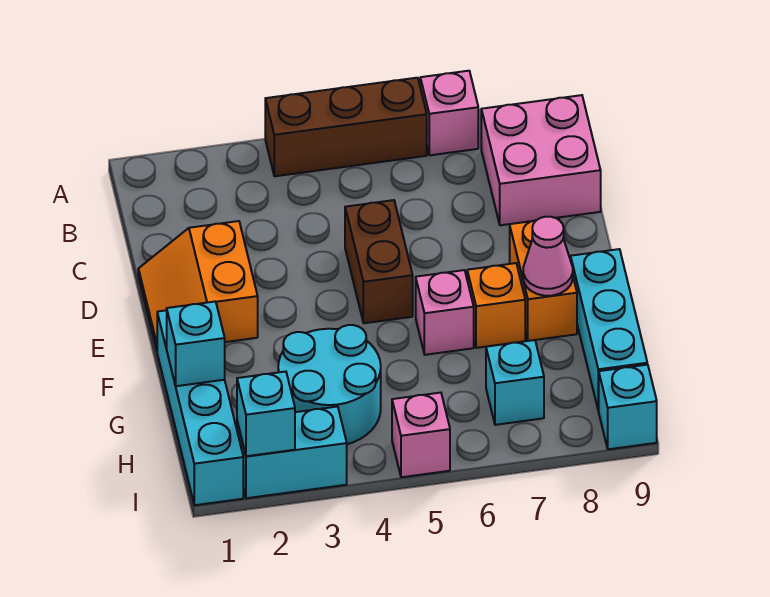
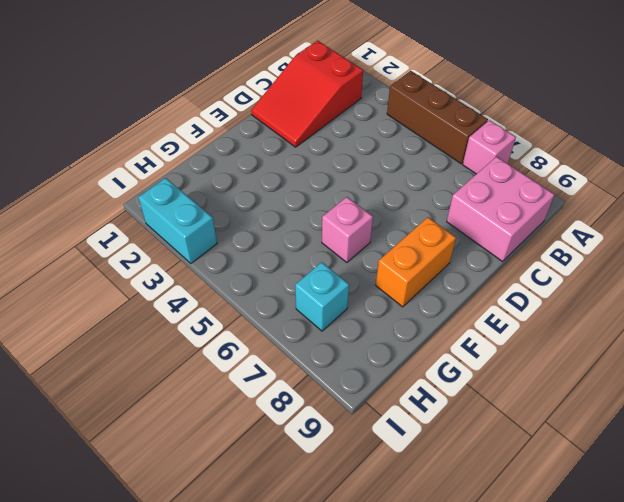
red slope B1:D2 level 1 top B -> orange slope D1:E2 level 1 top 2
none -> brown brick D5:E5 level 1
none -> cyan brick F1:I1 level 1
none -> orange brick F7 level 1

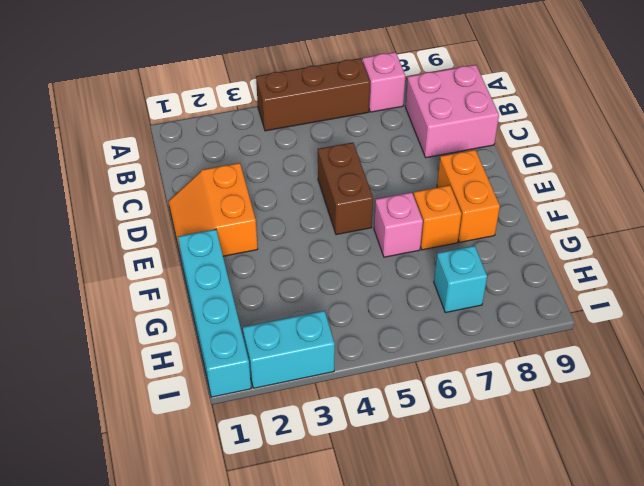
none -> cyan brick F9:H9 level 1
none -> cyan round brick G3:H4 level 1
none -> pink brick I5 level 1

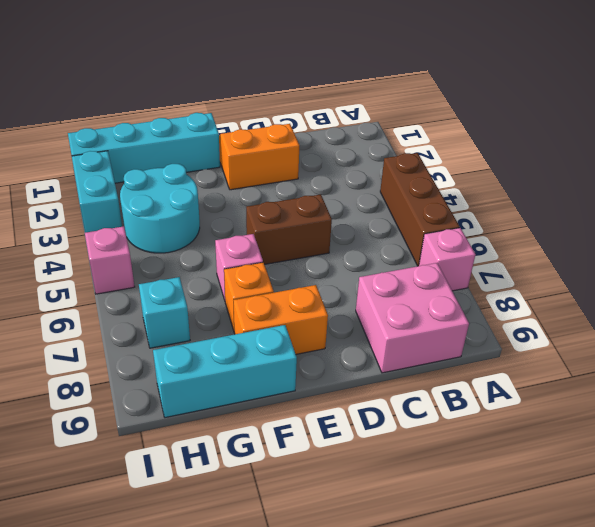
none -> cyan brick I9 level 1
none -> pink cone F8 level 2
none -> cyan brick G1 level 2

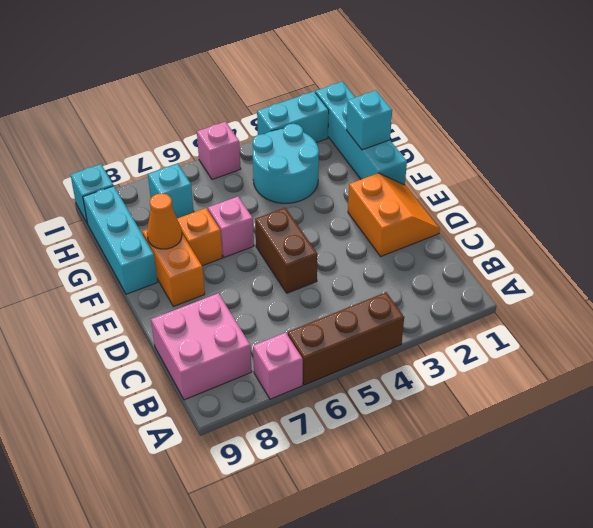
orange cone F8 level 2 -> pink cone F8 level 2
none -> cyan brick I2 level 2

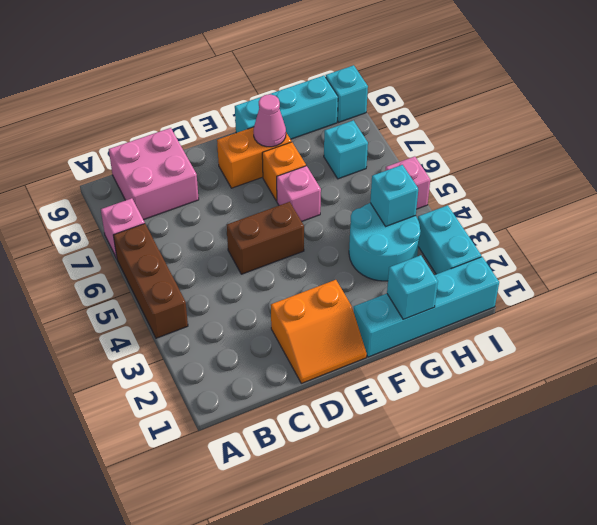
cyan brick H4 level 2 -> cyan brick I2 level 2

